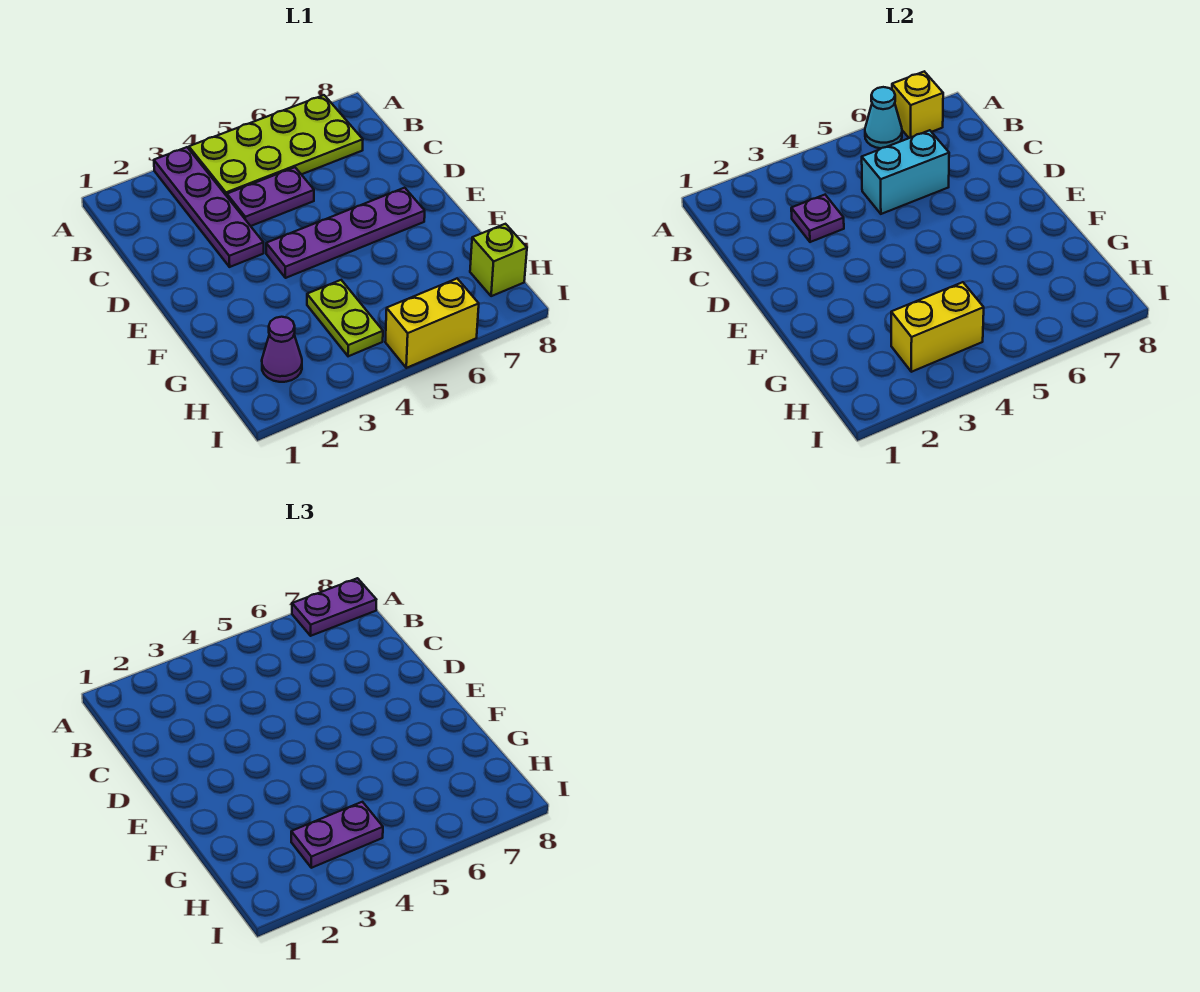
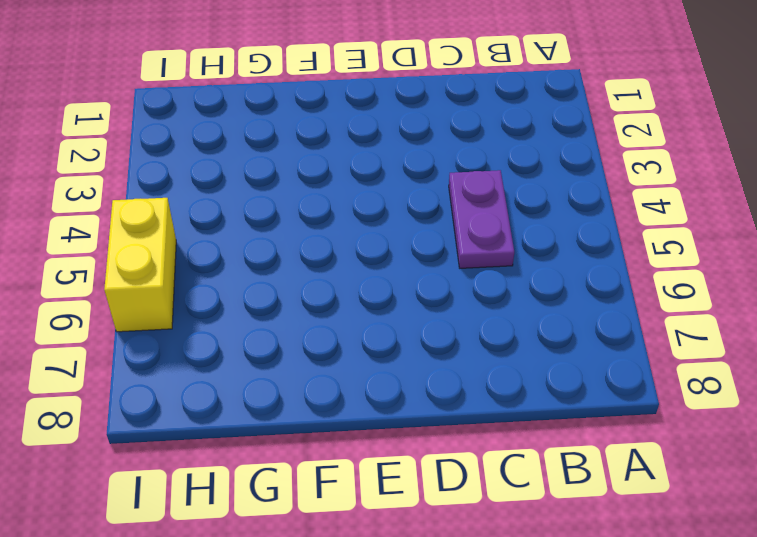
none -> purple plate A3:D3 level 1
none -> lime plate A4:B7 level 1
none -> purple plate E4:E7 level 1

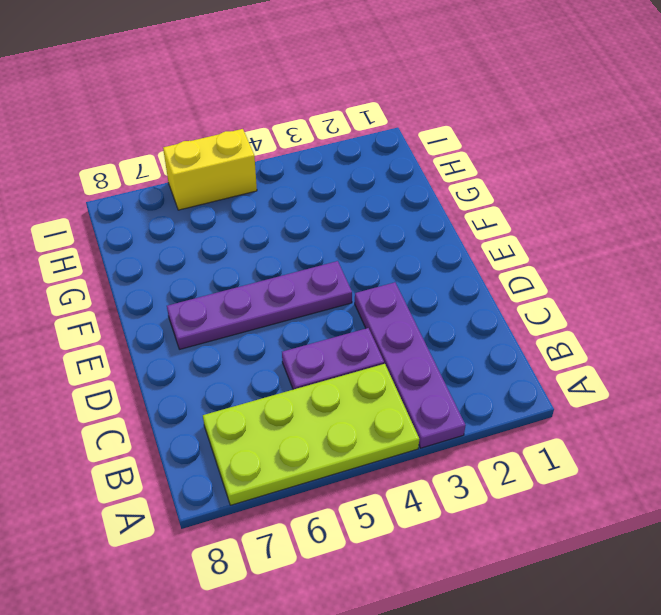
none -> lime plate G4:H4 level 1
none -> purple cone H2 level 1
none -> lime brick H8 level 1

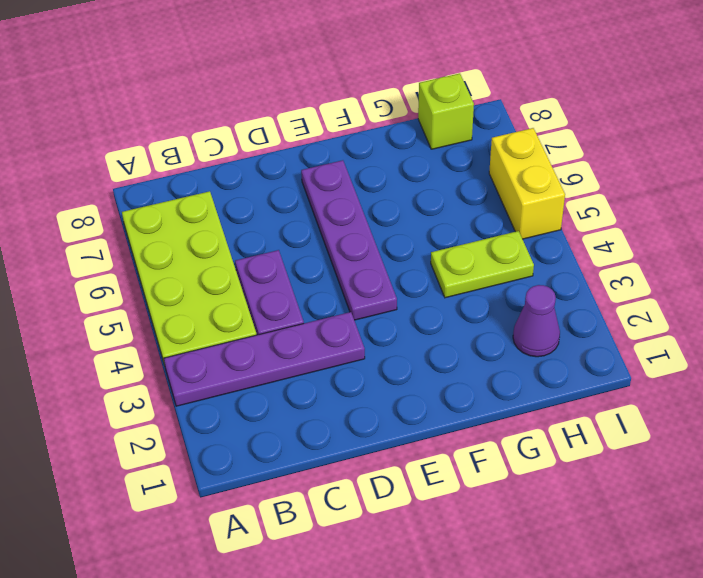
none -> cyan cone A6 level 2
none -> yellow brick A7 level 2
none -> purple plate C3 level 2

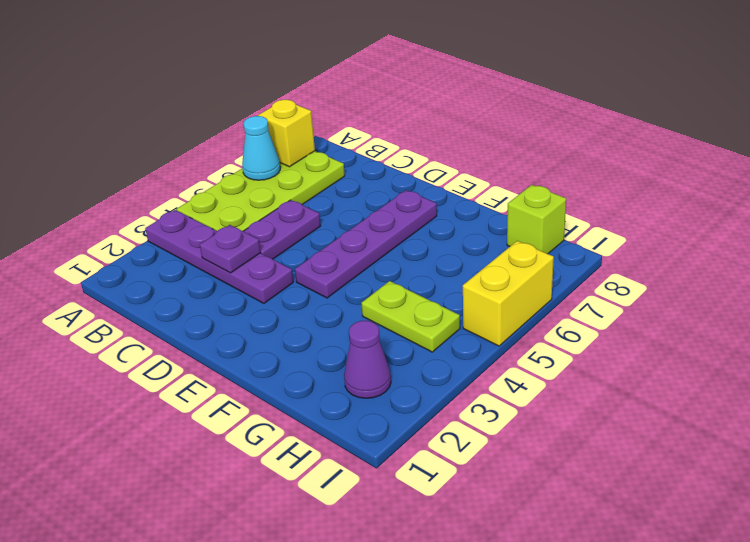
none -> cyan brick C5:C6 level 2
none -> yellow brick H3:H4 level 2
none -> purple plate A7:A8 level 3

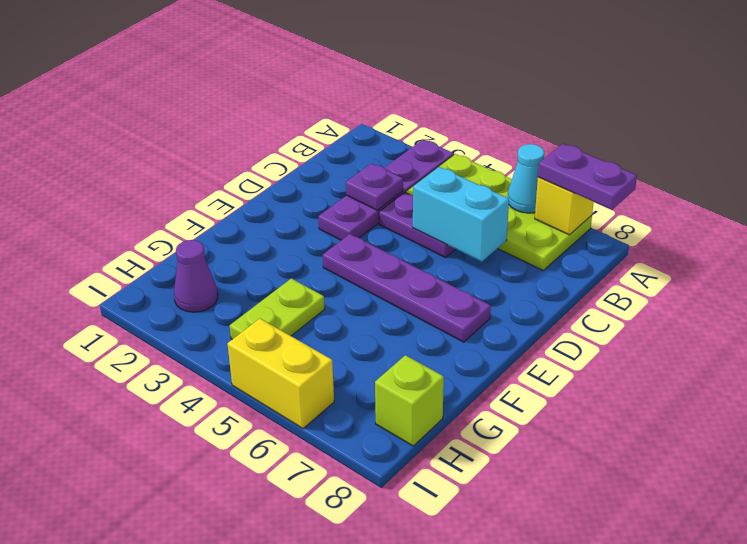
none -> yellow brick H3:H4 level 2
none -> purple plate H3:H4 level 3

